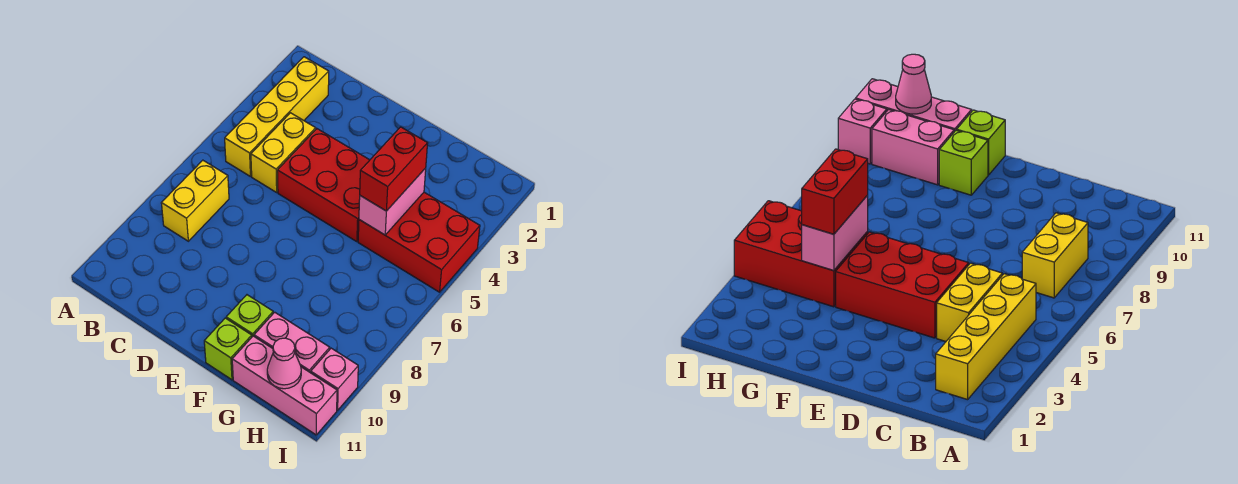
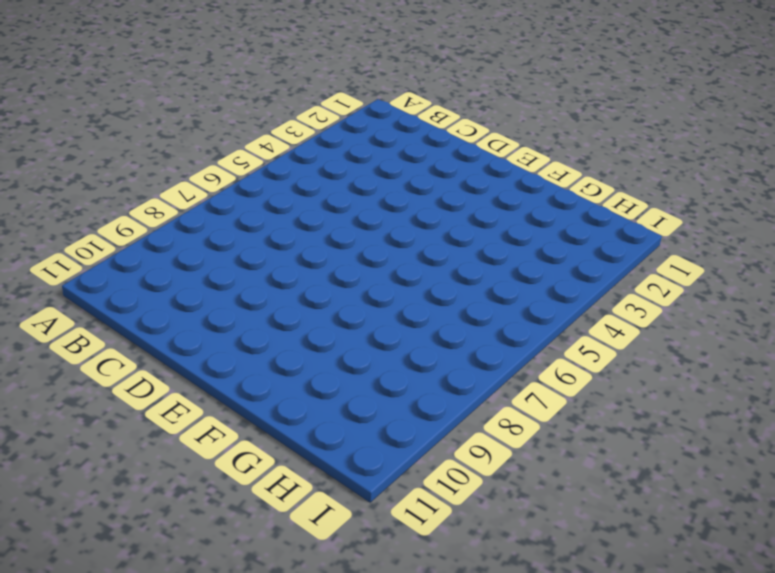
none -> yellow brick B2:B5 level 1
none -> yellow brick B7:B8 level 1
none -> yellow brick C4:C5 level 1

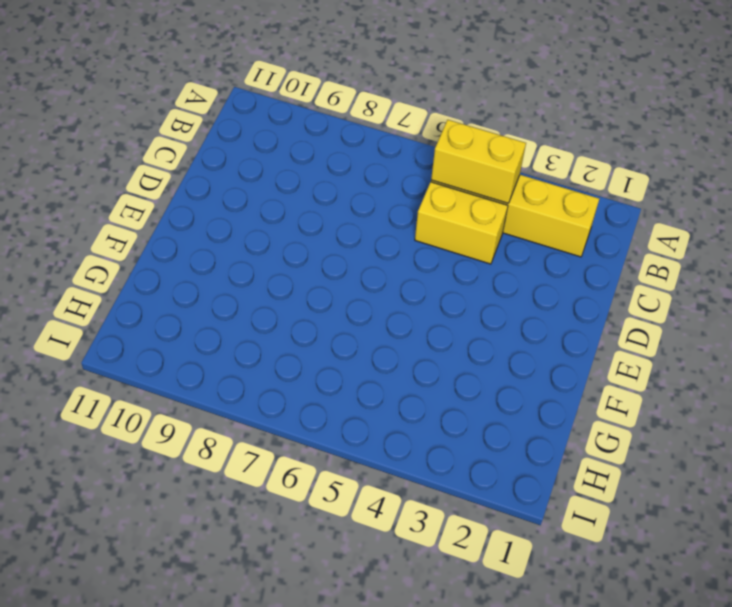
yellow brick B4:B5 level 2 -> yellow brick B7:B8 level 1
none -> red brick D4:F5 level 1
none -> lime brick F10 level 1
none -> lime brick F11 level 1

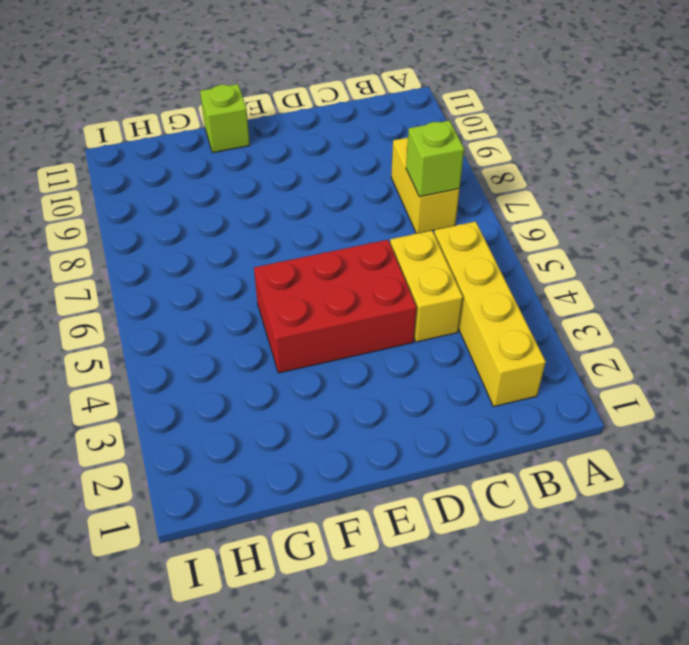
lime brick B7 level 2 -> lime brick F10 level 1
none -> red brick G4:I5 level 1
none -> pink brick G10:H10 level 1
none -> pink brick G11:I11 level 1

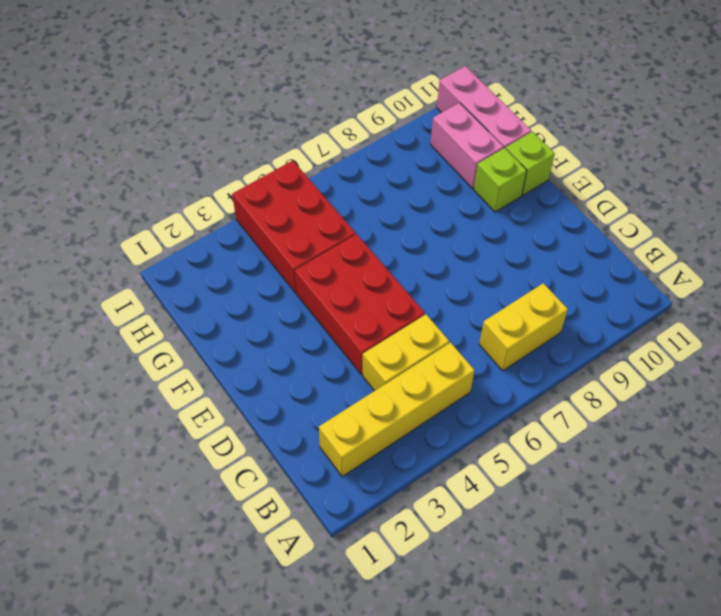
none -> pink brick I10 level 1
none -> pink brick G4:G5 level 2
none -> pink cone H11 level 2

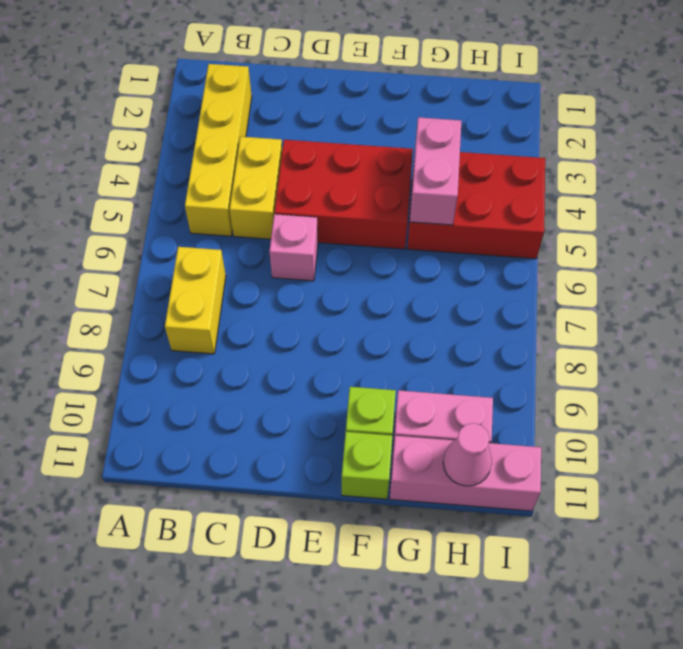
pink brick D6 level 1 -> pink brick I10 level 1
none -> red brick G4:G5 level 3

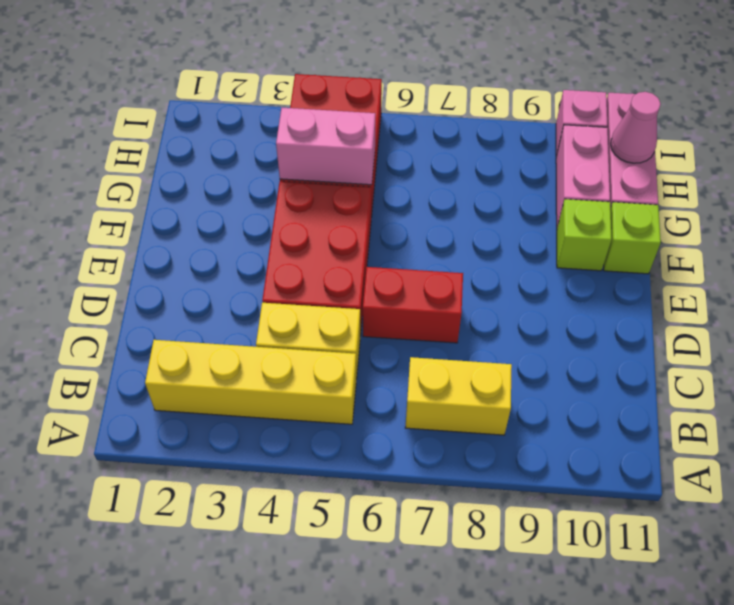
red brick D6:D7 level 1 -> red brick G4:G5 level 3

